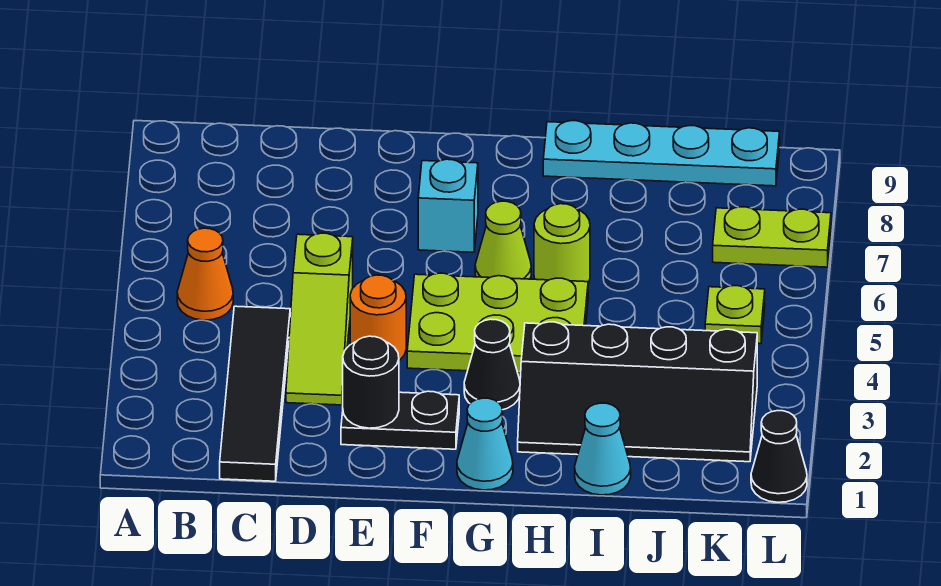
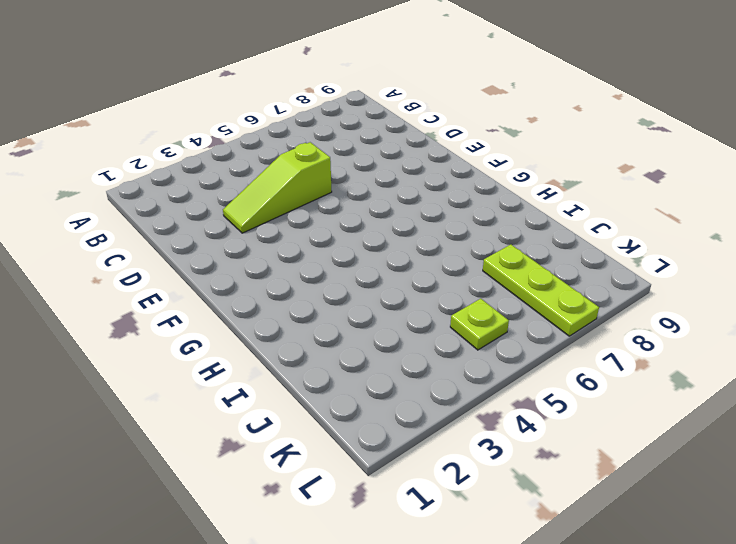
lime plate J7:L7 level 1 -> lime plate K7:L7 level 1
none -> orange cone B5 level 1
none -> black tile C1:C4 level 1
none -> black plate E2:F2 level 1

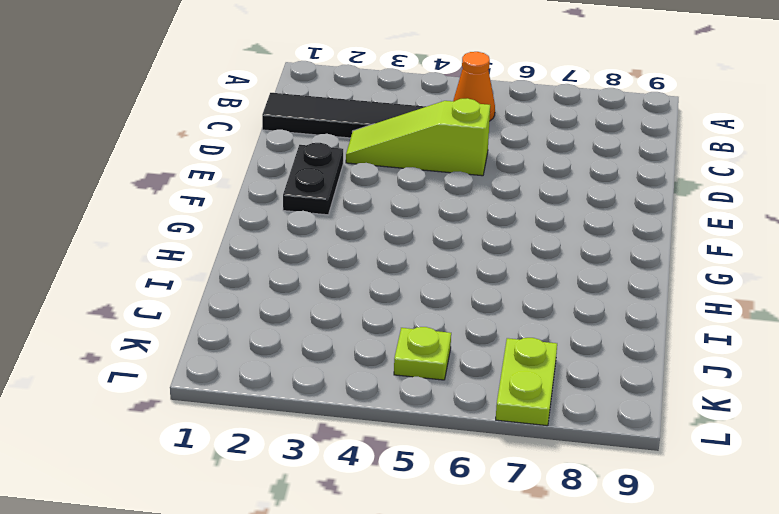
none -> orange round brick E4 level 1
none -> lime plate F4:H5 level 1
none -> cyan brick F7 level 1

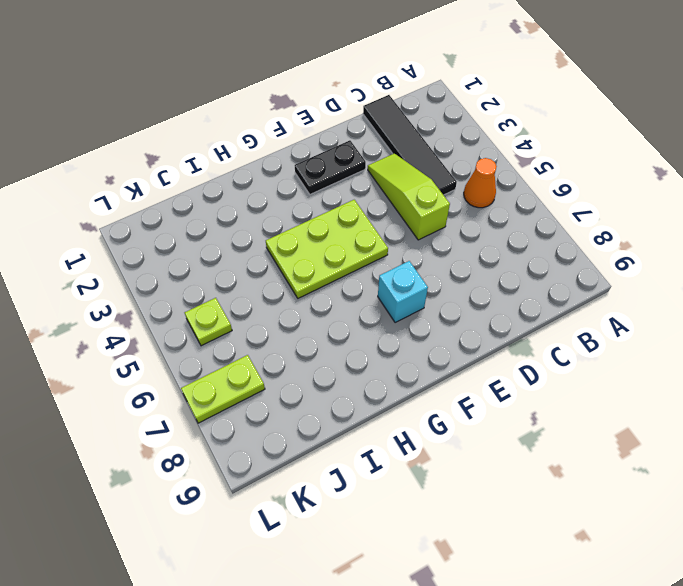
none -> orange round brick E4 level 1
none -> cyan cone G1 level 1
none -> black cone G3 level 1

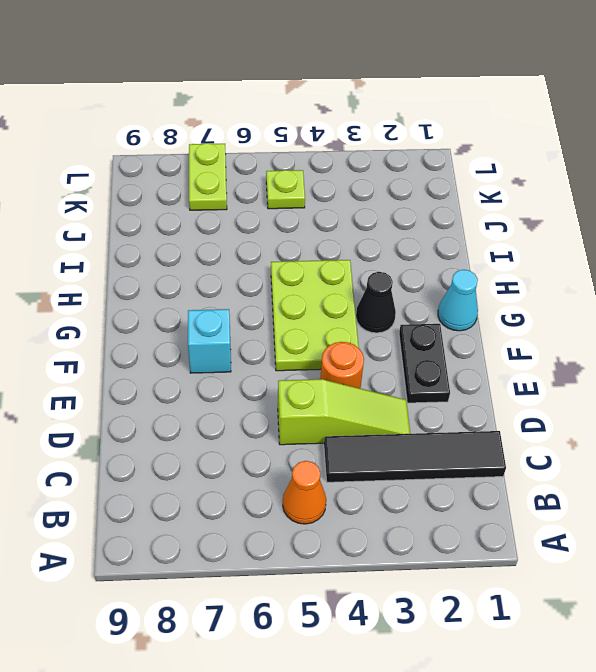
none -> lime cone G6 level 1
none -> black slope H2:K3 level 1 top 3
none -> lime round brick H6 level 1

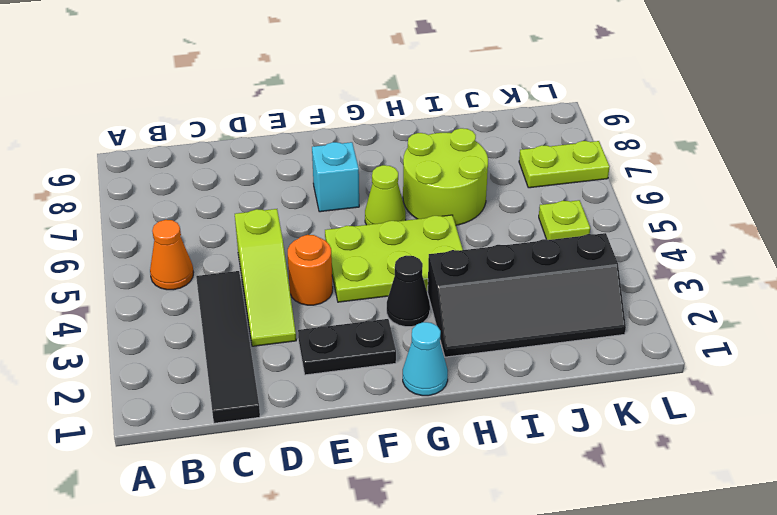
lime round brick H6:I7 level 1 -> lime round brick H6 level 1
none -> cyan plate H9:K9 level 1
none -> cyan cone I1 level 1
none -> black cone L1 level 1

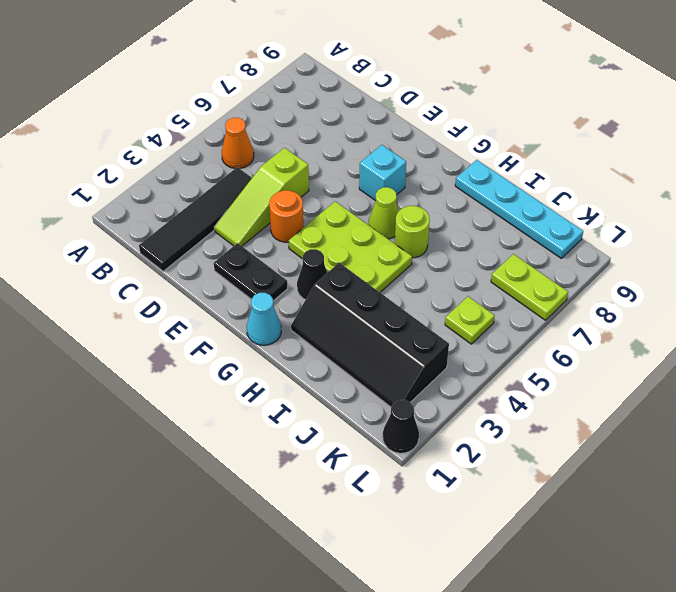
none -> cyan cone I1 level 1
none -> black round brick E2 level 2

